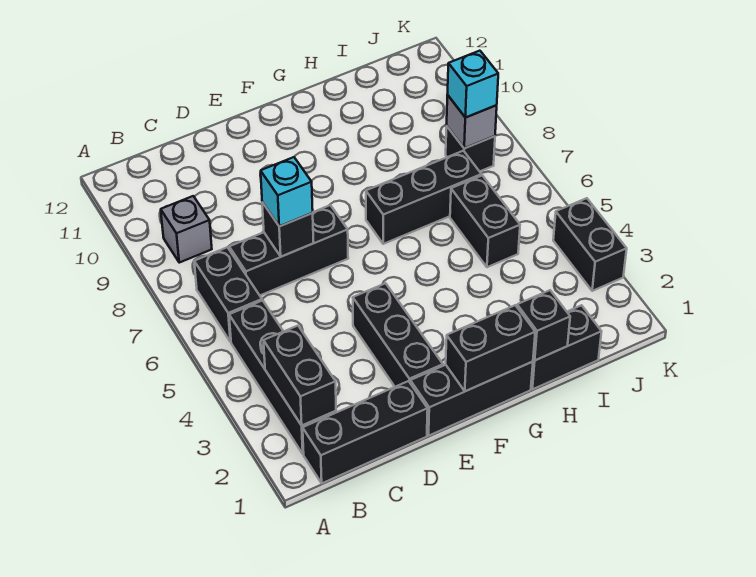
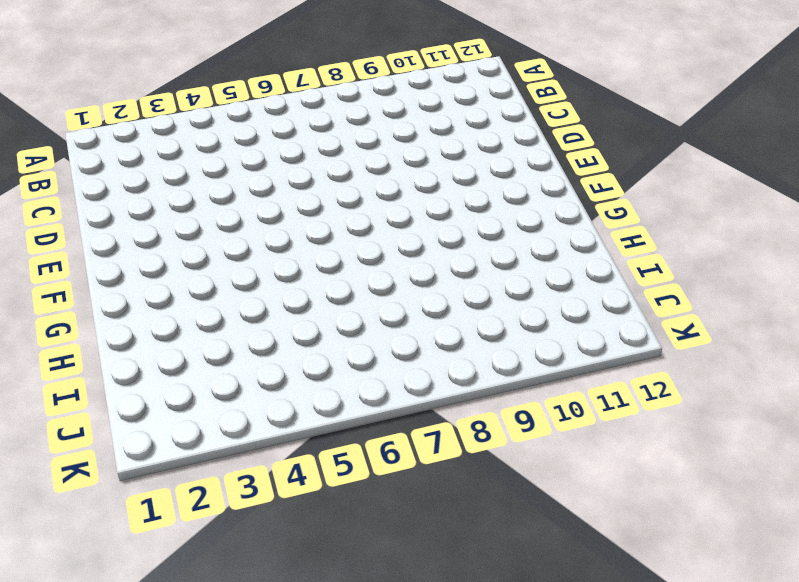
none -> black brick B1:D1 level 1
none -> black brick B2:B5 level 1
none -> black brick B6:B7 level 1

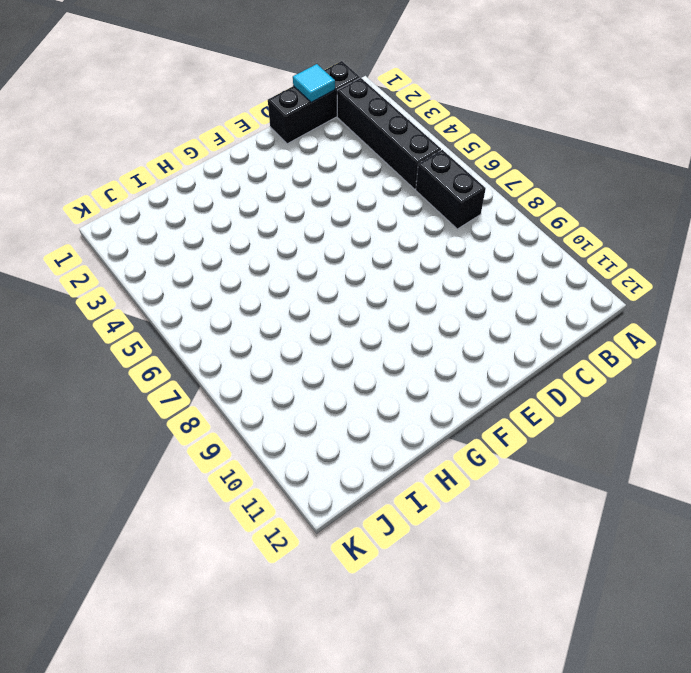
cyan tile C1 level 2 -> none
none -> grey brick B9 level 1
none -> black brick C7:E7 level 1
none -> black brick E1:G1 level 1

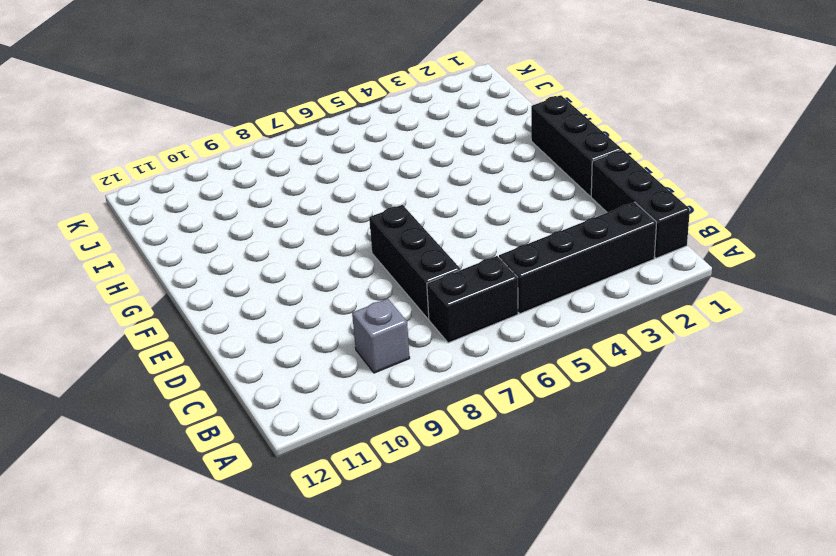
none -> black brick E2:E4 level 1
none -> black brick G7:I7 level 1
none -> black brick H1:I1 level 1

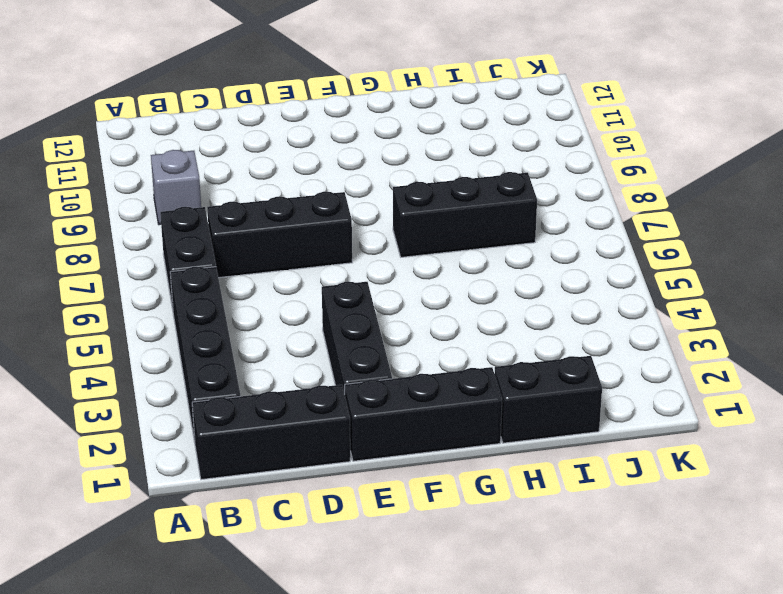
none -> black brick I5:I6 level 1
none -> black brick J8 level 1
none -> black brick K3:K4 level 1

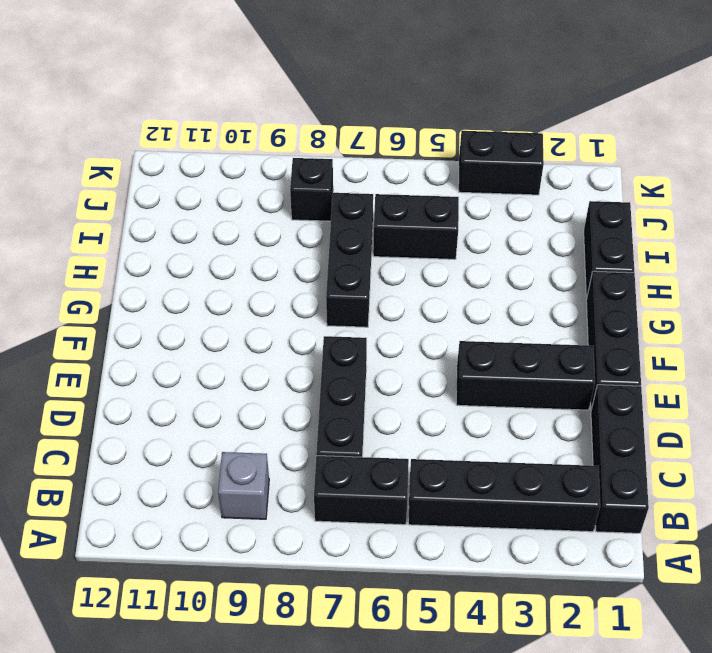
none -> black brick B2:B3 level 2
none -> black brick D7 level 2
none -> black brick F1:G1 level 2

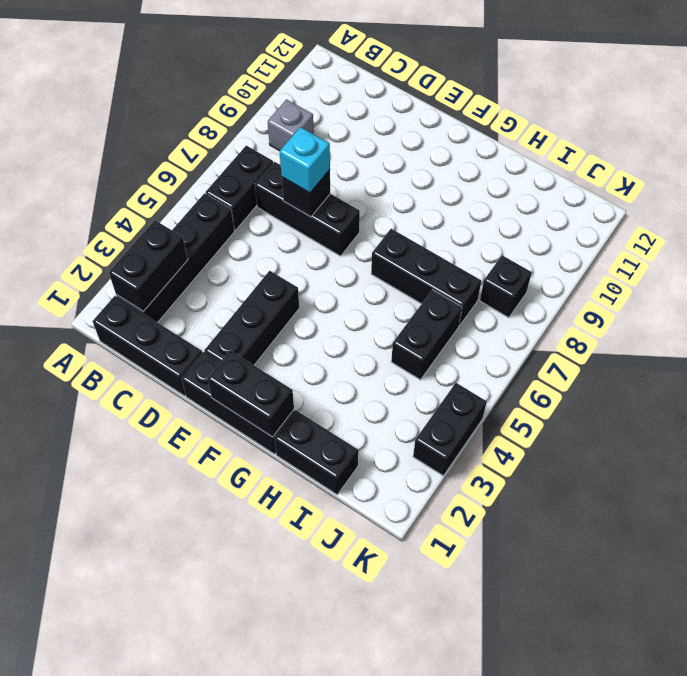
none -> black brick H1 level 2
none -> grey brick J8 level 2
none -> cyan brick J8 level 3

